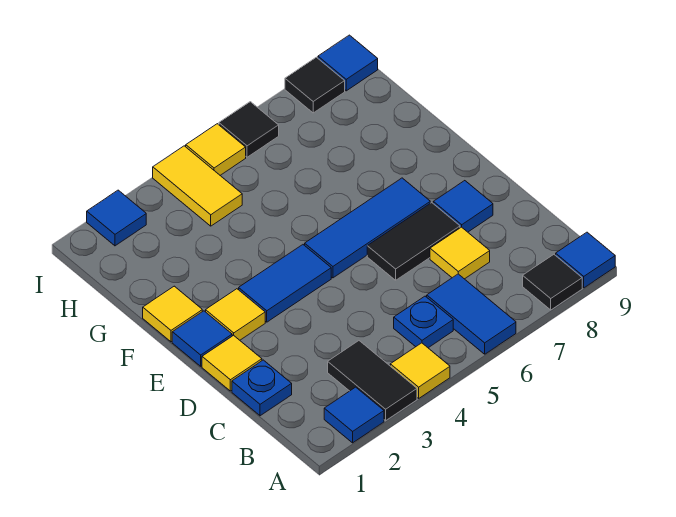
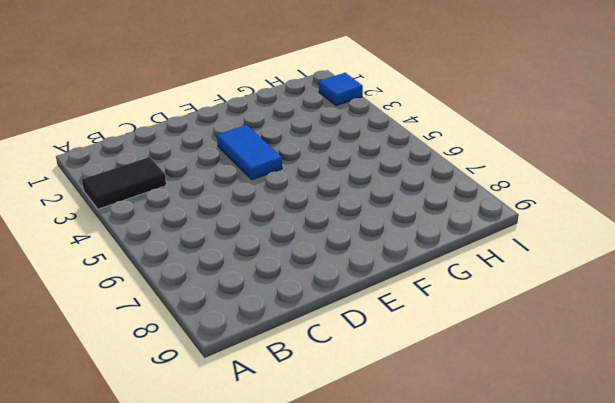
none -> blue tile A2 level 1
none -> yellow tile A4 level 1
none -> blue tile A6:B6 level 1

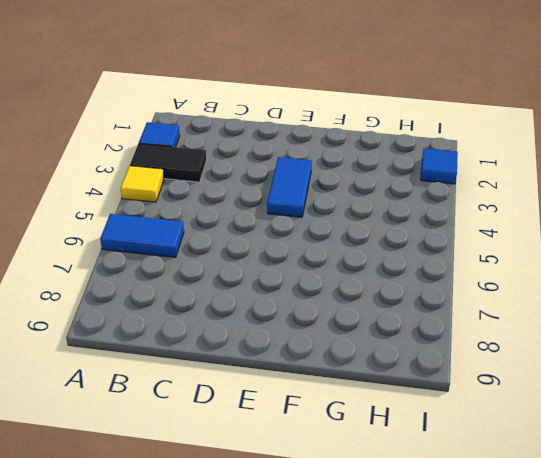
none -> black tile A8 level 1
none -> blue tile A9 level 1
none -> blue plate B5 level 1

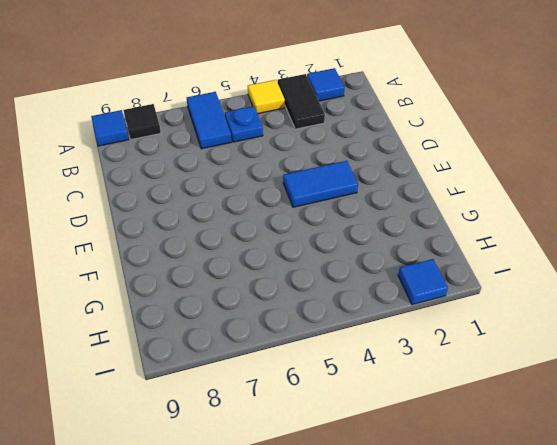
none -> blue plate C1 level 1
none -> yellow tile C7 level 1
none -> yellow tile D1 level 1

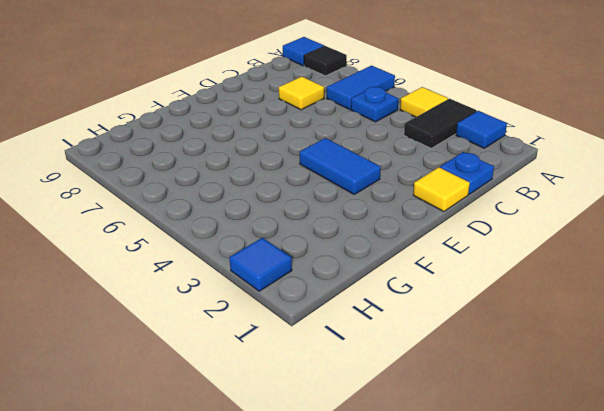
none -> black tile D6:D7 level 1
none -> blue tile D8 level 1
none -> blue tile E1 level 1

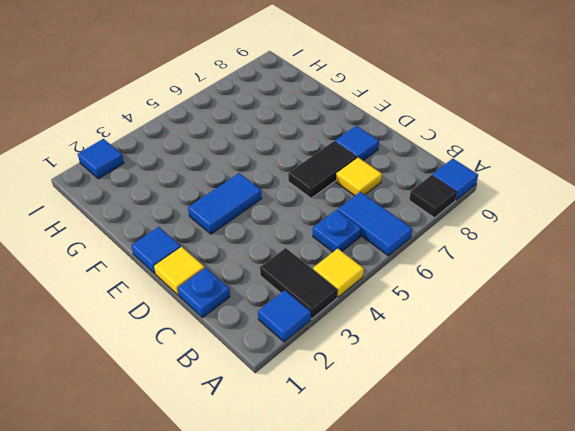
none -> yellow tile E2 level 1
none -> blue tile E5:E7 level 1
none -> yellow tile F1 level 1

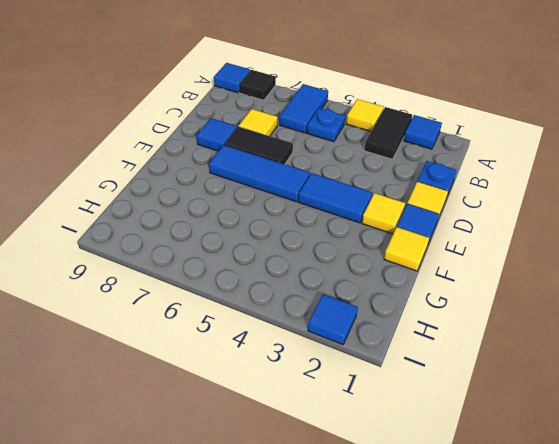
none -> yellow tile H4:I4 level 1
none -> yellow tile I5 level 1
none -> black tile I6 level 1

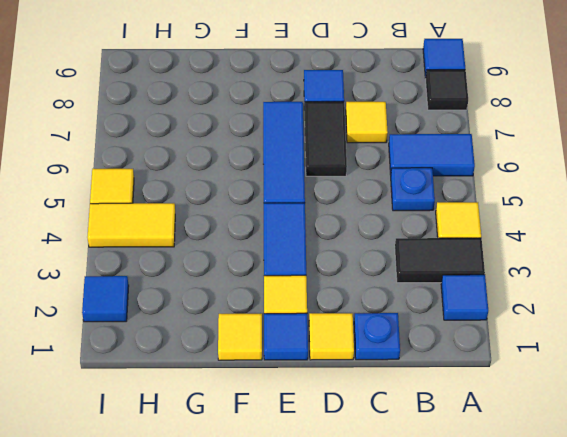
none -> black tile I6 level 1
none -> black tile I8 level 1
none -> blue tile I9 level 1

